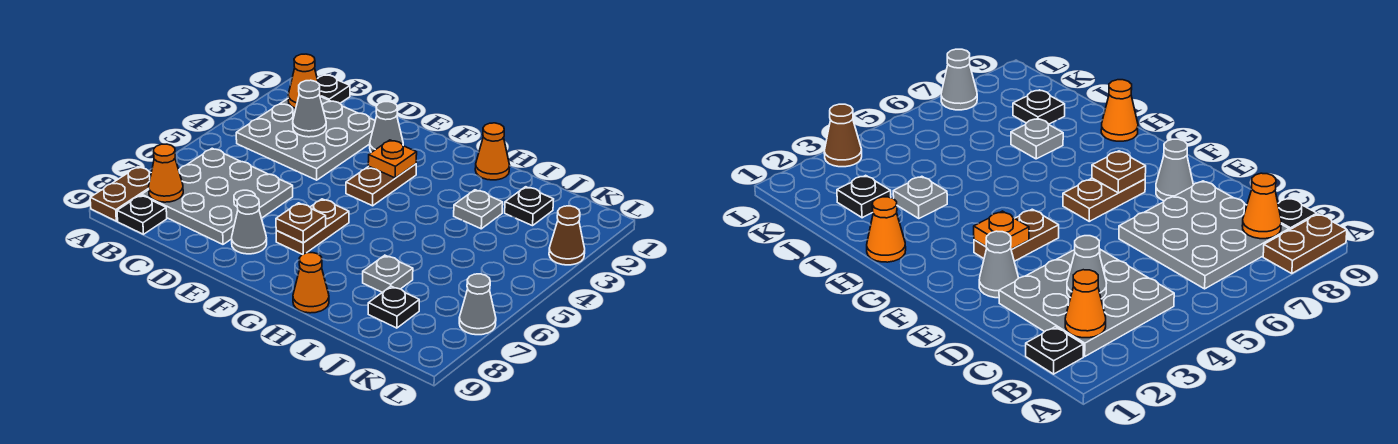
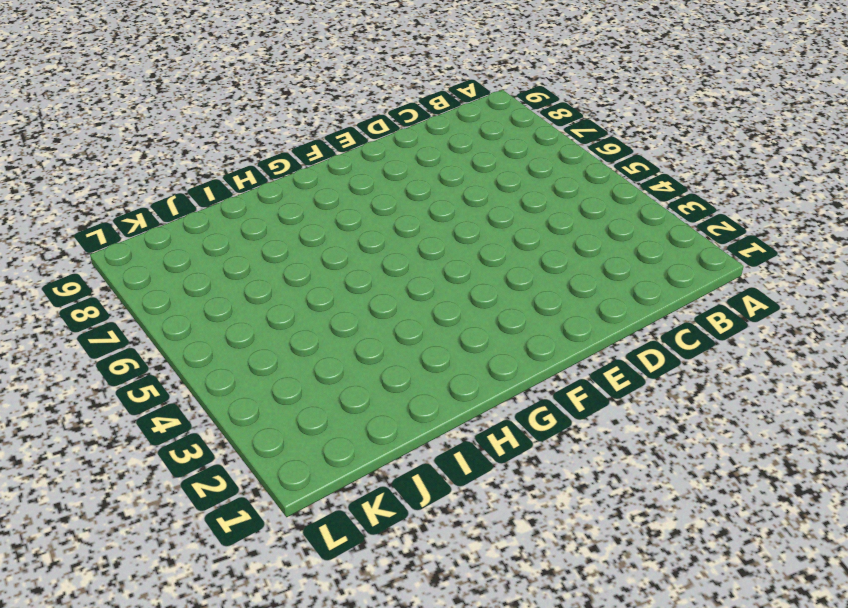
none -> brown plate A8:A9 level 1
none -> black plate B1 level 1
none -> grey plate B2:D4 level 1

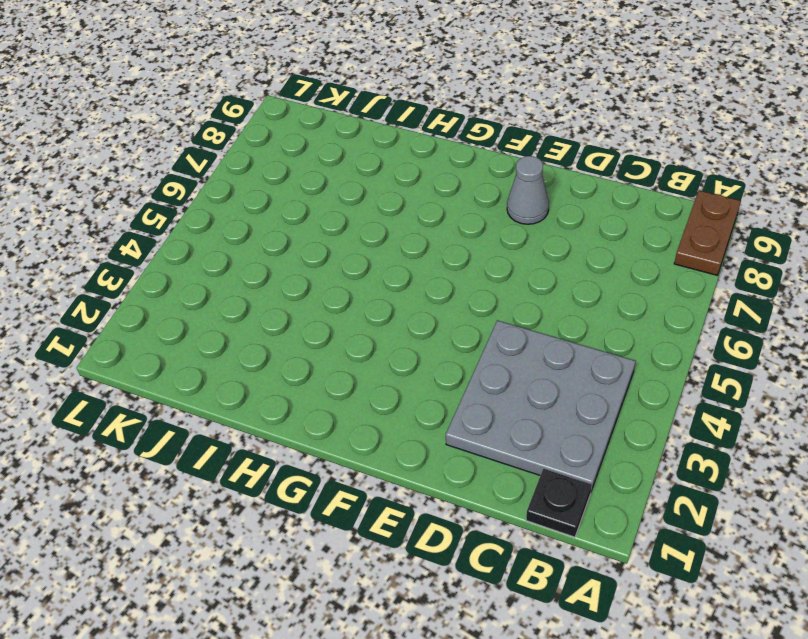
none -> grey plate B6:D8 level 1
none -> black plate B9 level 1
none -> grey cone E2 level 1

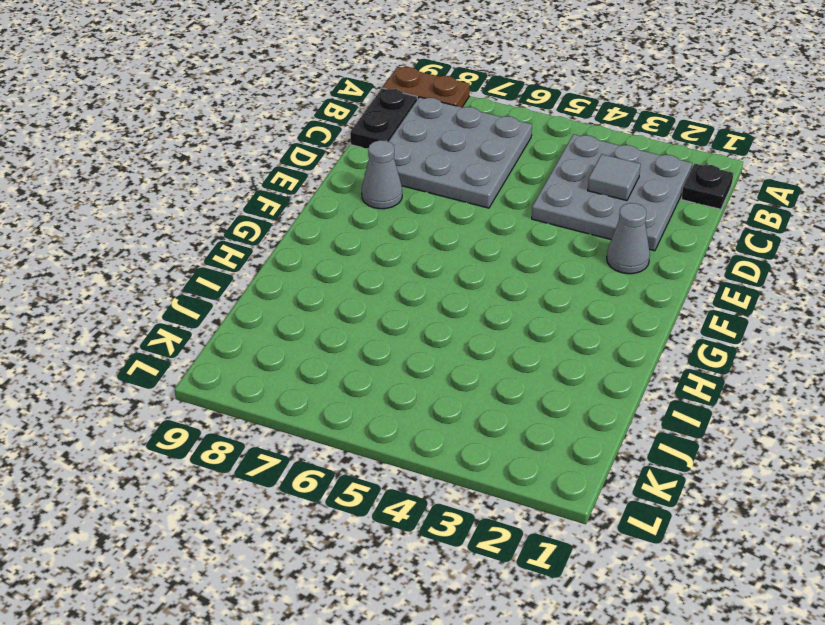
black plate B9:C9 level 1 -> black plate B9 level 1
grey tile C3 level 2 -> grey cone C3 level 2
none -> brown plate F3:F4 level 1
none -> brown plate F6:F7 level 1
none -> orange cone H1 level 1

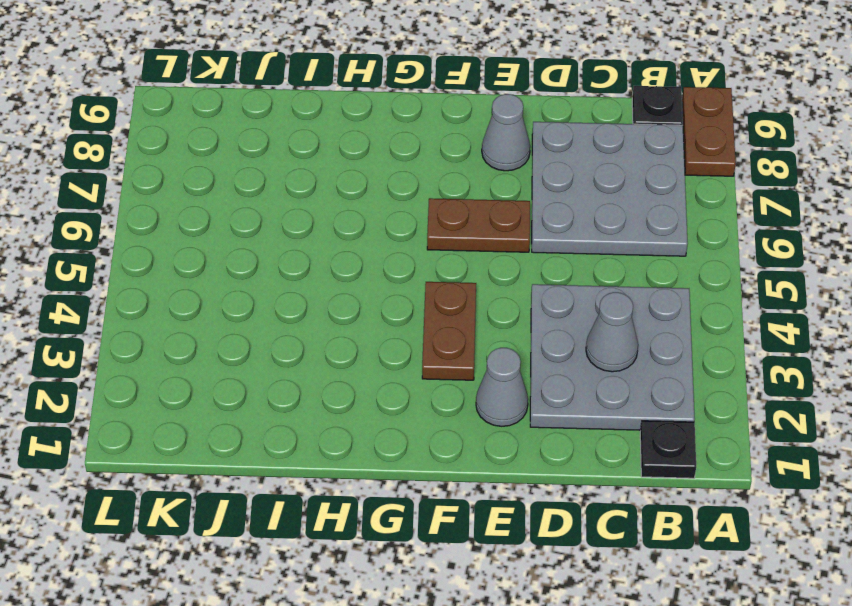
brown plate E6:F6 level 1 -> brown plate F6:F7 level 1
none -> orange cone H1 level 1
none -> orange cone H9 level 1
none -> grey plate I3 level 1

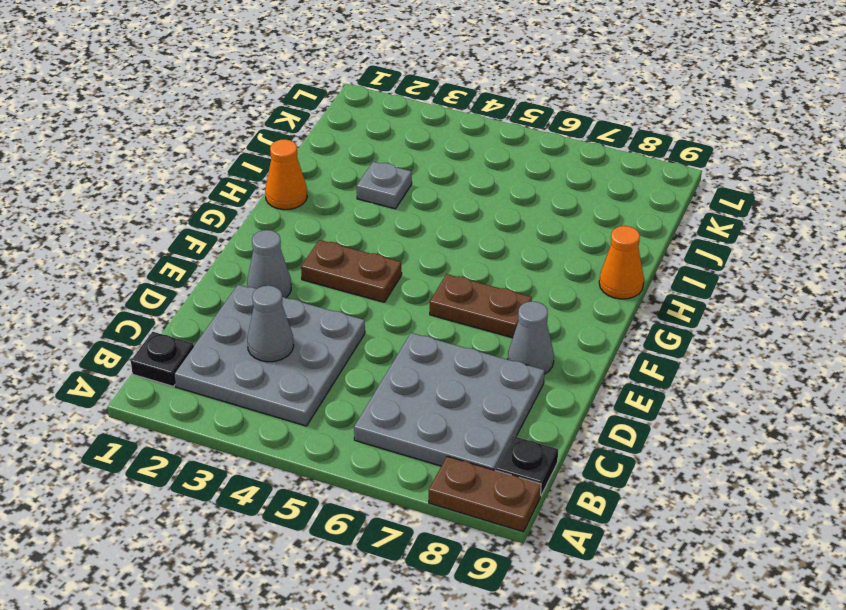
none -> grey plate I7 level 1
none -> black plate J2 level 1
none -> black plate J8 level 1

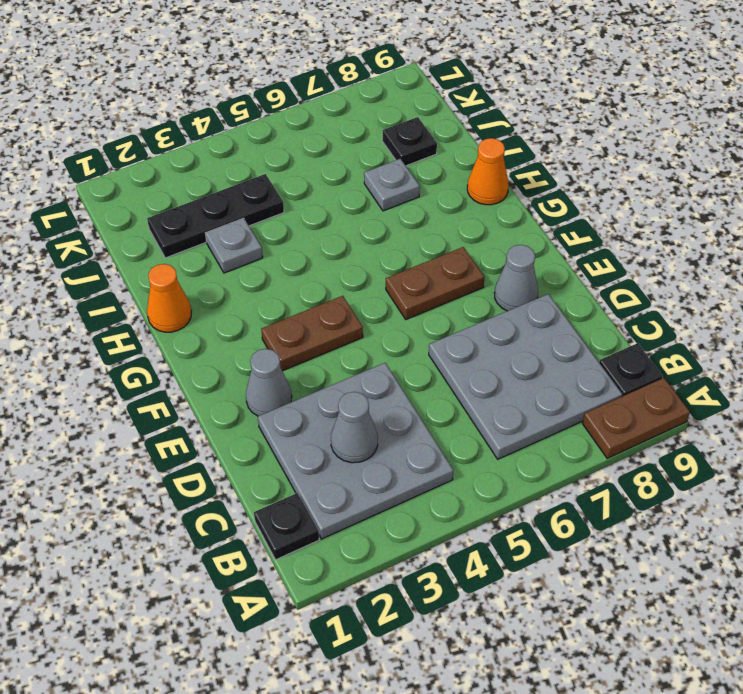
black plate J2:J4 level 1 -> black plate J2 level 1
none -> brown cone L3 level 1
none -> grey cone L7 level 1
none -> orange cone B2 level 2

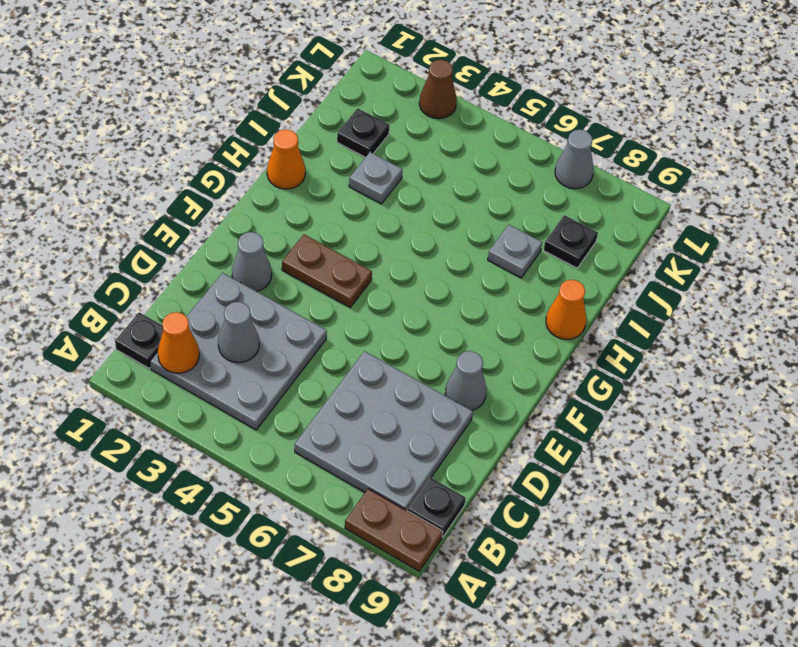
none -> brown plate F6:F7 level 1
none -> orange cone B8 level 2
none -> orange plate F3 level 2

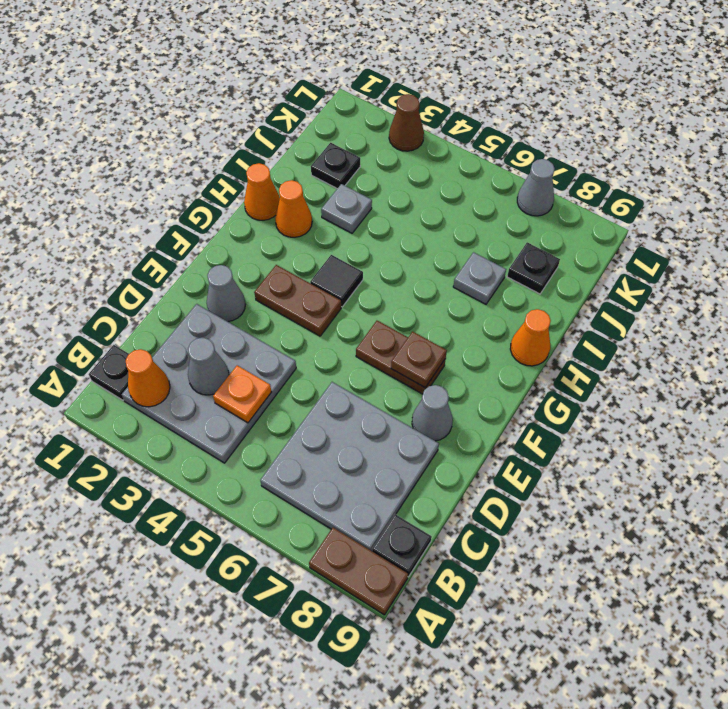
orange plate C4 level 2 -> orange plate F3 level 2
black tile G4 level 1 -> none
orange cone H2 level 1 -> orange cone B8 level 2

